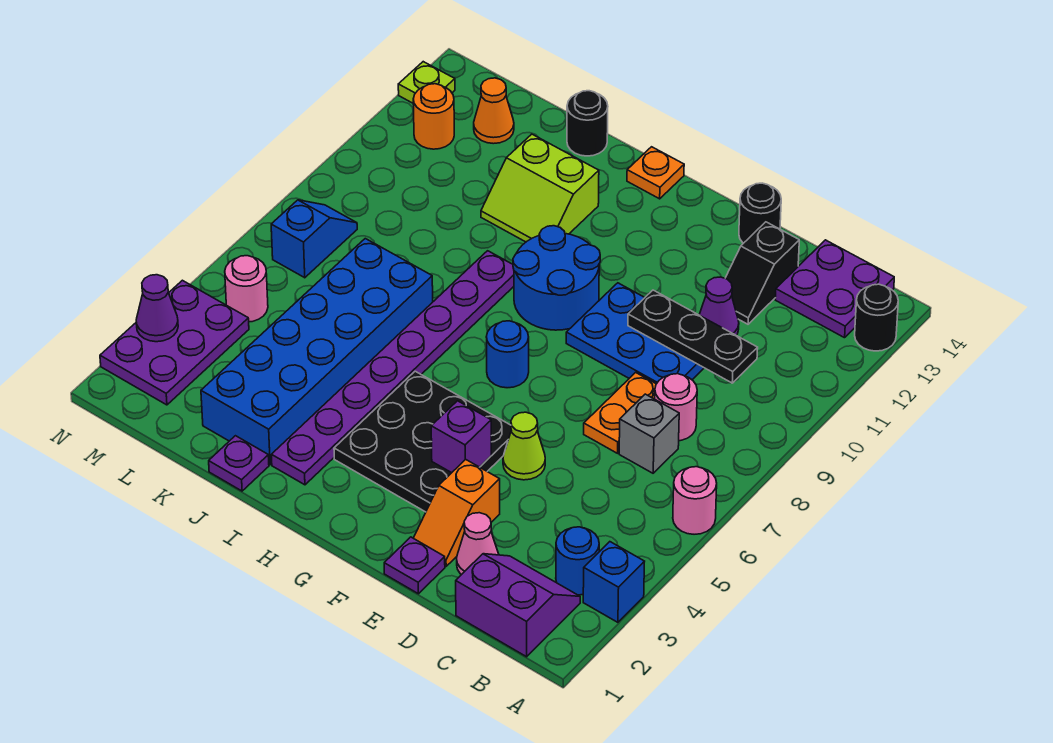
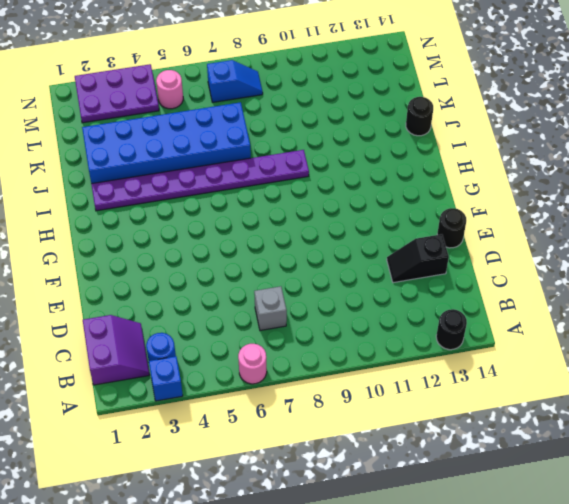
none -> purple plate B13:C14 level 1
none -> pink round brick C8 level 1
none -> pink cone D2 level 1
none -> orange plate D7:D8 level 1

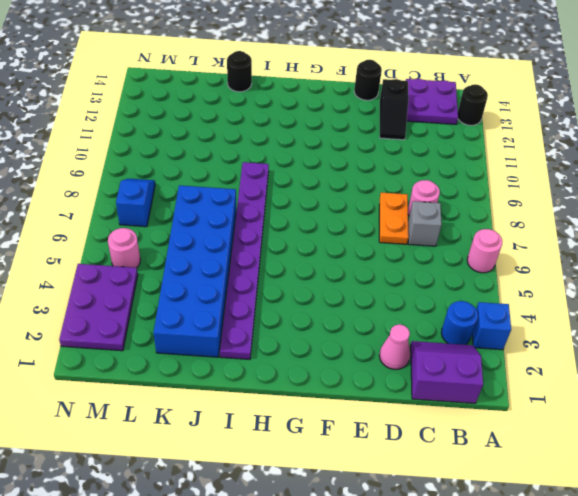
none -> blue plate D9:F10 level 1
none -> purple cone D11 level 1
none -> purple plate E1 level 1
none -> orange slope E2:E3 level 1 top 3

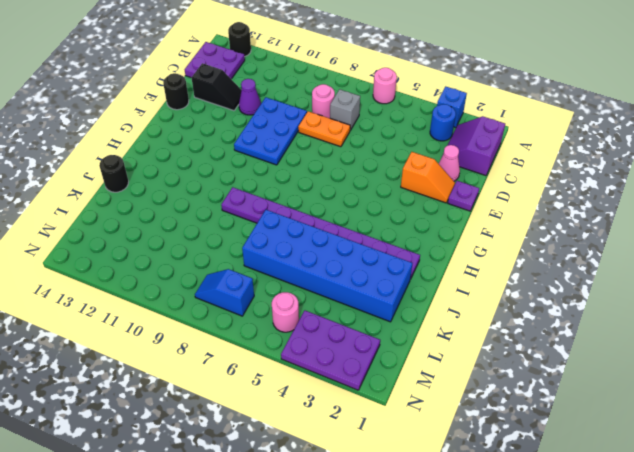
none -> lime cone E5 level 1
none -> black plate F3:H5 level 1
none -> blue round brick G7 level 1
none -> blue round brick G9:H10 level 1

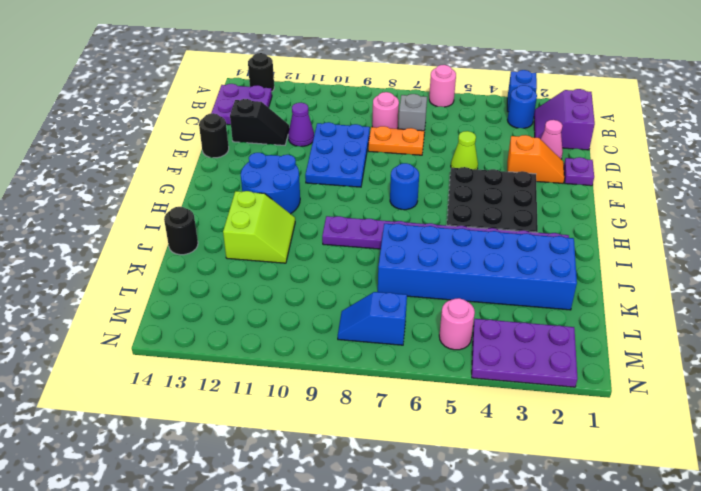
blue round brick G11:H12 level 1 -> blue round brick G9:H10 level 1
none -> orange plate H14 level 1
none -> purple plate J1 level 1
none -> orange cone L13 level 1
none -> orange round brick M12 level 1

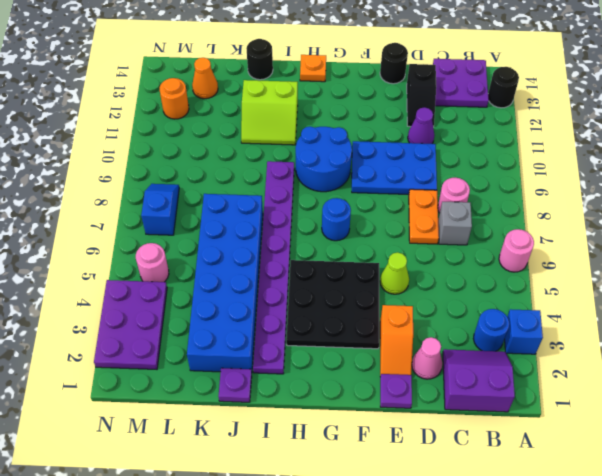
none -> lime plate N13 level 1
none -> black plate C10:E10 level 2
none -> purple brick F4 level 2
none -> purple cone N3 level 2

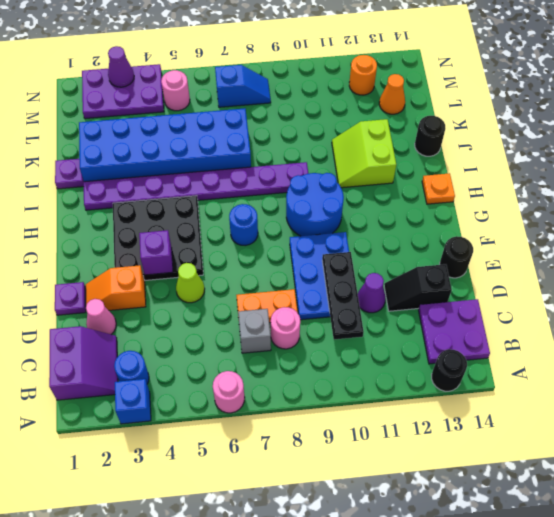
none -> lime plate N13 level 1

